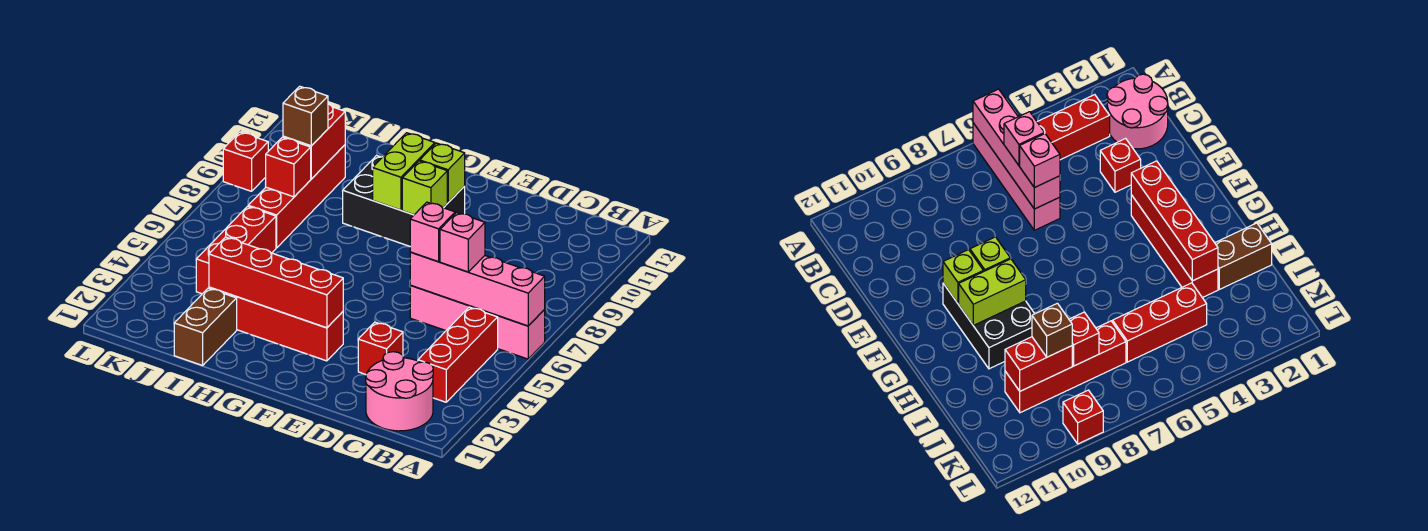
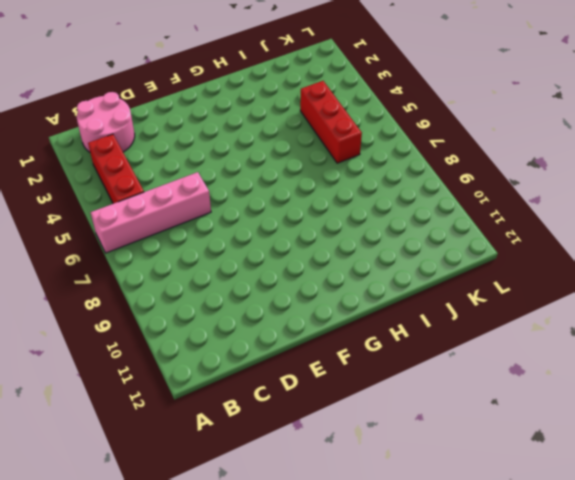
none -> red brick D3 level 1
none -> red brick F3:I3 level 1
none -> black brick F9:H10 level 1

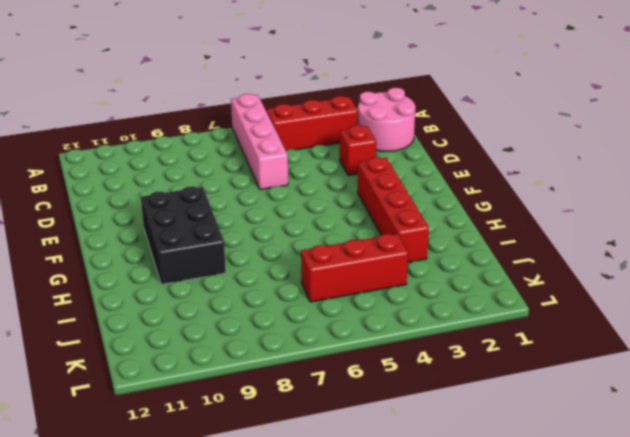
none -> brown brick I1:I2 level 1
none -> red brick J7:J10 level 1
none -> red brick L9 level 1

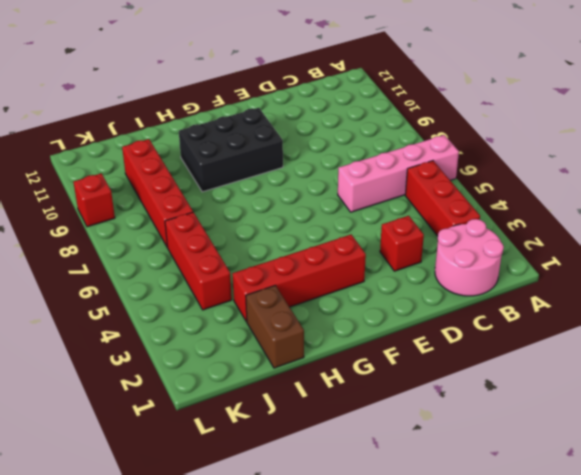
none -> pink brick A6:D6 level 2
none -> red brick F3:I3 level 2
none -> lime brick F9 level 2

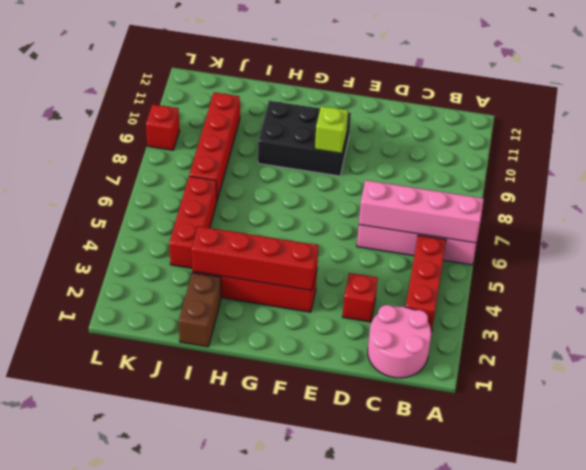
none -> lime brick F10 level 2
none -> lime brick G9:G10 level 2
none -> red brick J8 level 2

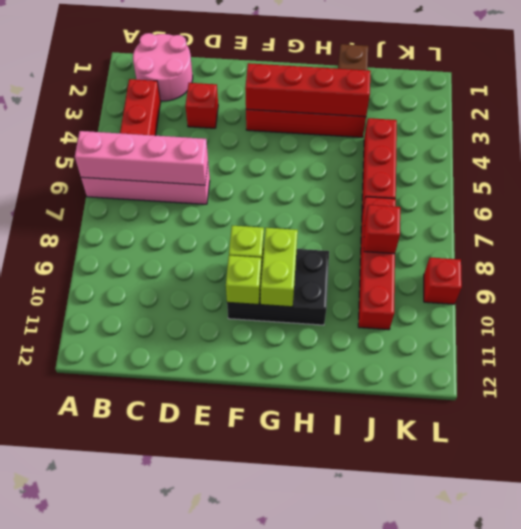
none -> red brick J9:J10 level 2
none -> pink brick C6 level 3
none -> pink brick D6 level 3

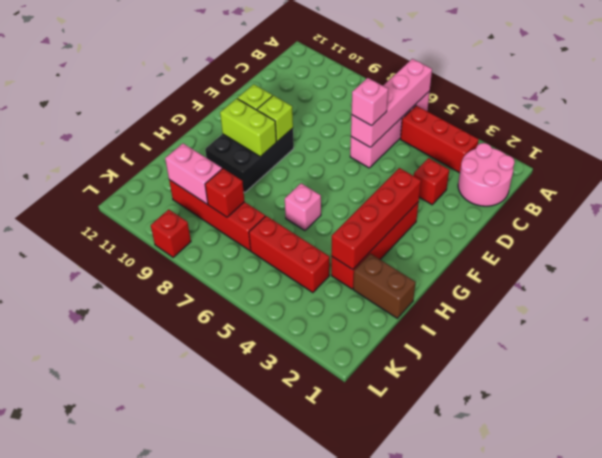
pink brick H6 level 1 -> pink brick C6 level 3
pink brick J9:J10 level 2 -> red brick J9:J10 level 2
none -> brown brick J9 level 3

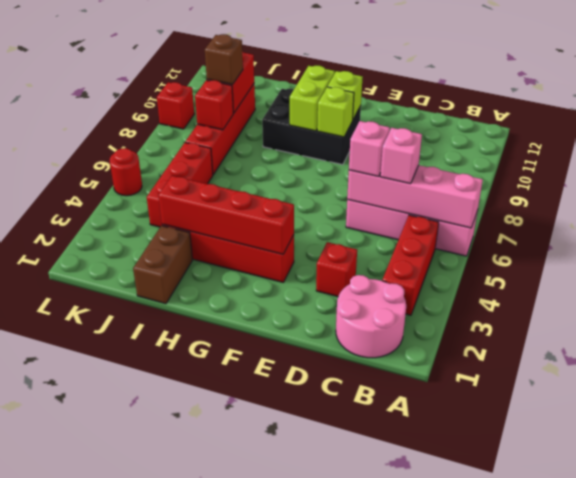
red round brick L5 level 1 -> none

